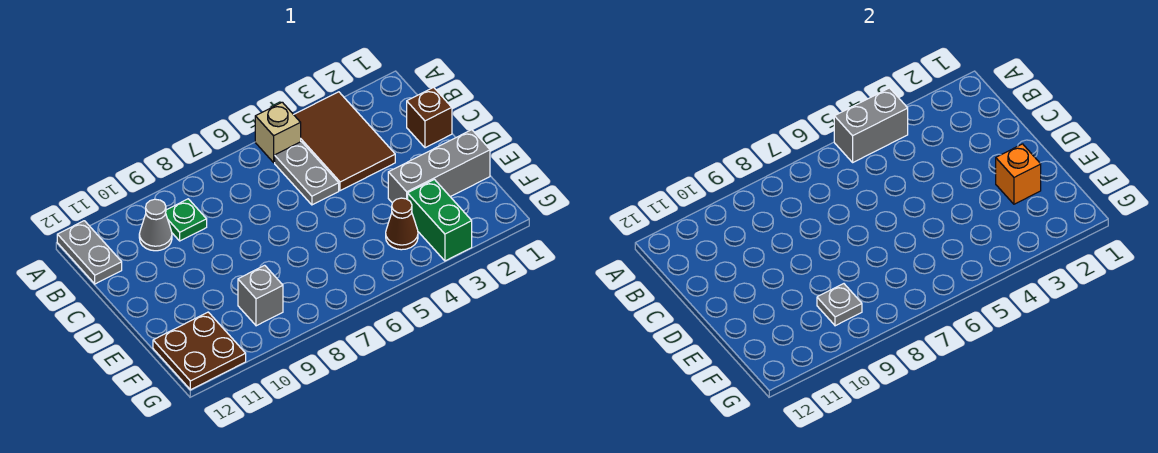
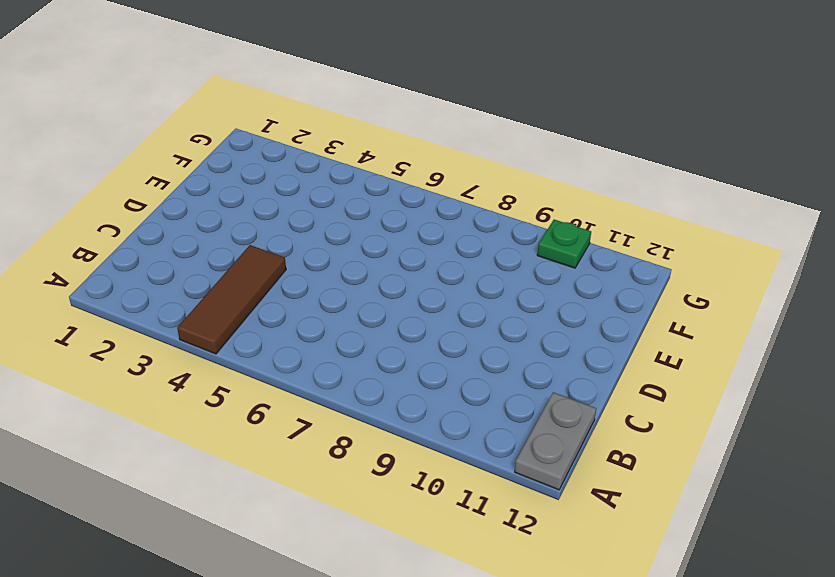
brown tile A4:C4 level 1 -> brown tile A3:C4 level 1
green plate G10 level 1 -> green plate B9 level 1
none -> tan brick A5 level 1
none -> grey plate B5:C5 level 1
none -> grey cone B10 level 1

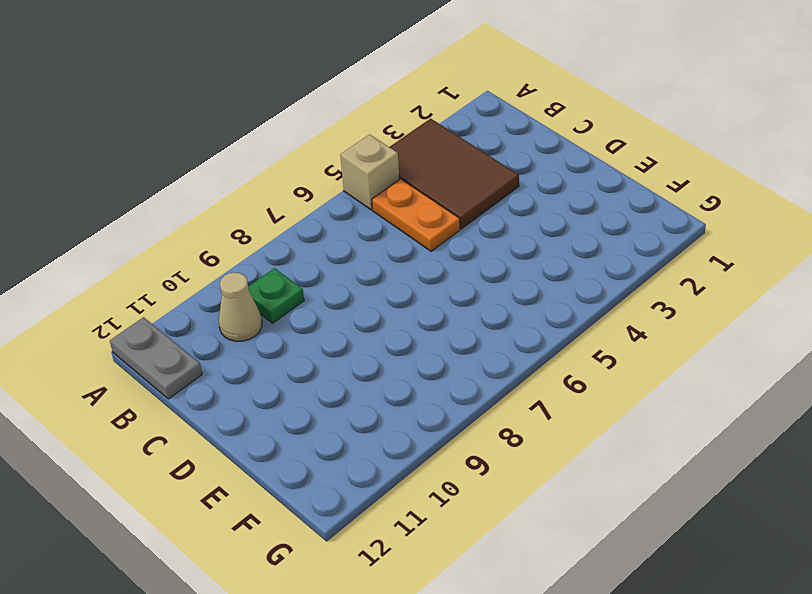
orange plate B5:C5 level 1 -> grey plate B5:C5 level 1
tan cone B10 level 1 -> grey cone B10 level 1
none -> brown brick C1 level 1
none -> grey brick E1:E3 level 1
none -> green brick F3:G3 level 1

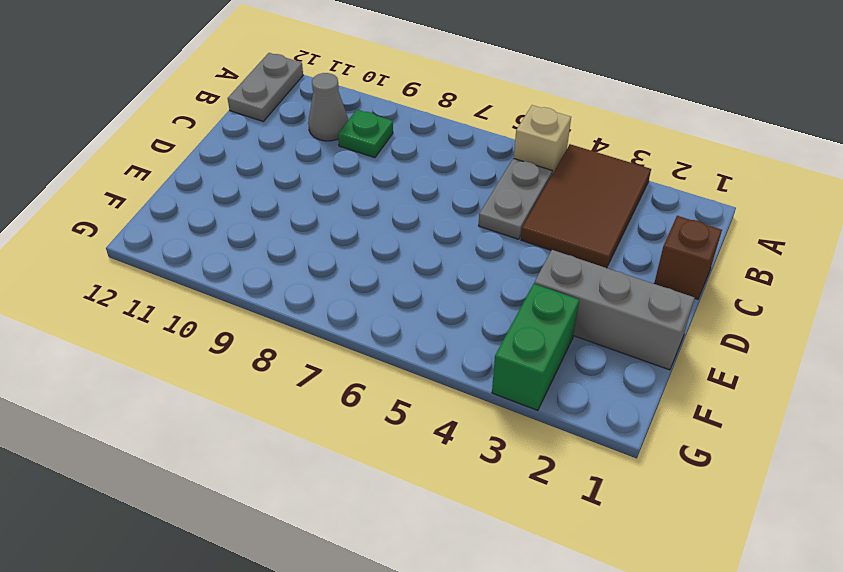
none -> brown cone F4 level 1
none -> grey brick F9 level 1
none -> brown plate F11:G12 level 1

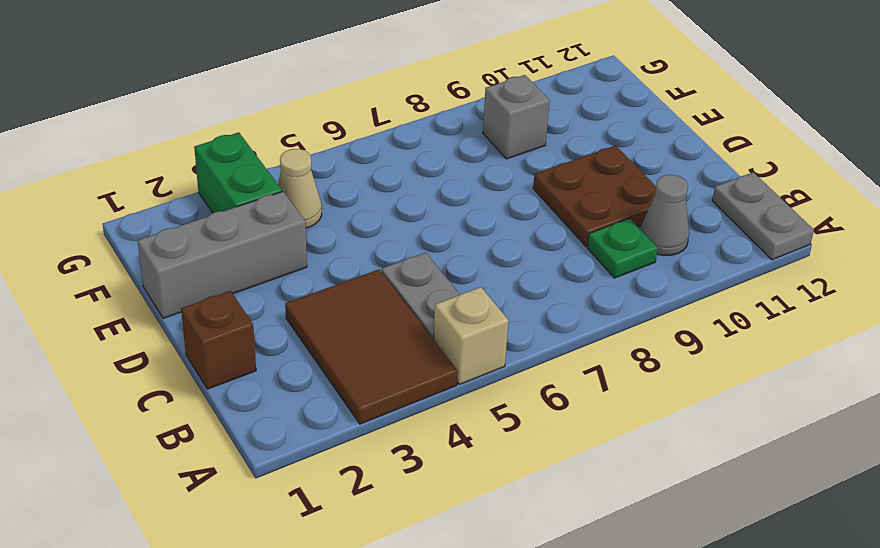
brown plate C9:D10 level 1 -> brown plate F11:G12 level 1
tan cone F4 level 1 -> brown cone F4 level 1
none -> grey brick A4:A5 level 2
none -> orange brick E2 level 2
none -> grey plate F9 level 2

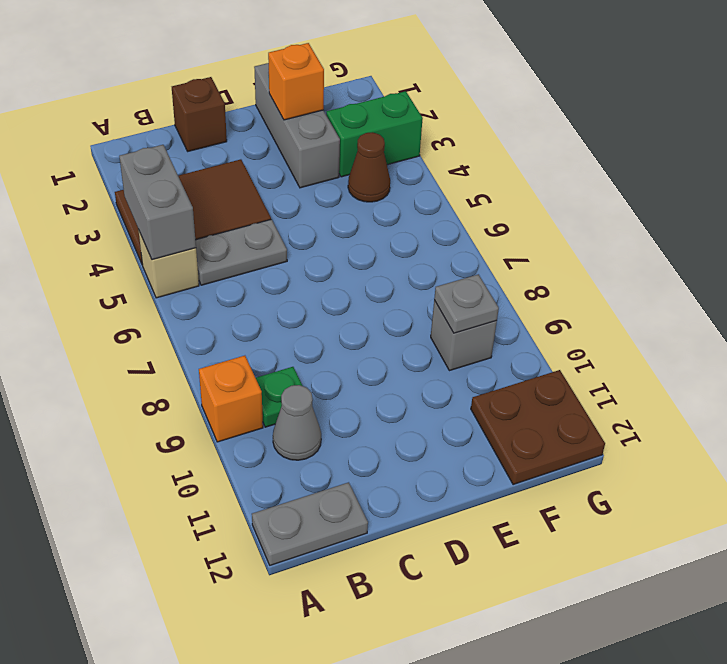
orange brick A9 level 1 -> none

